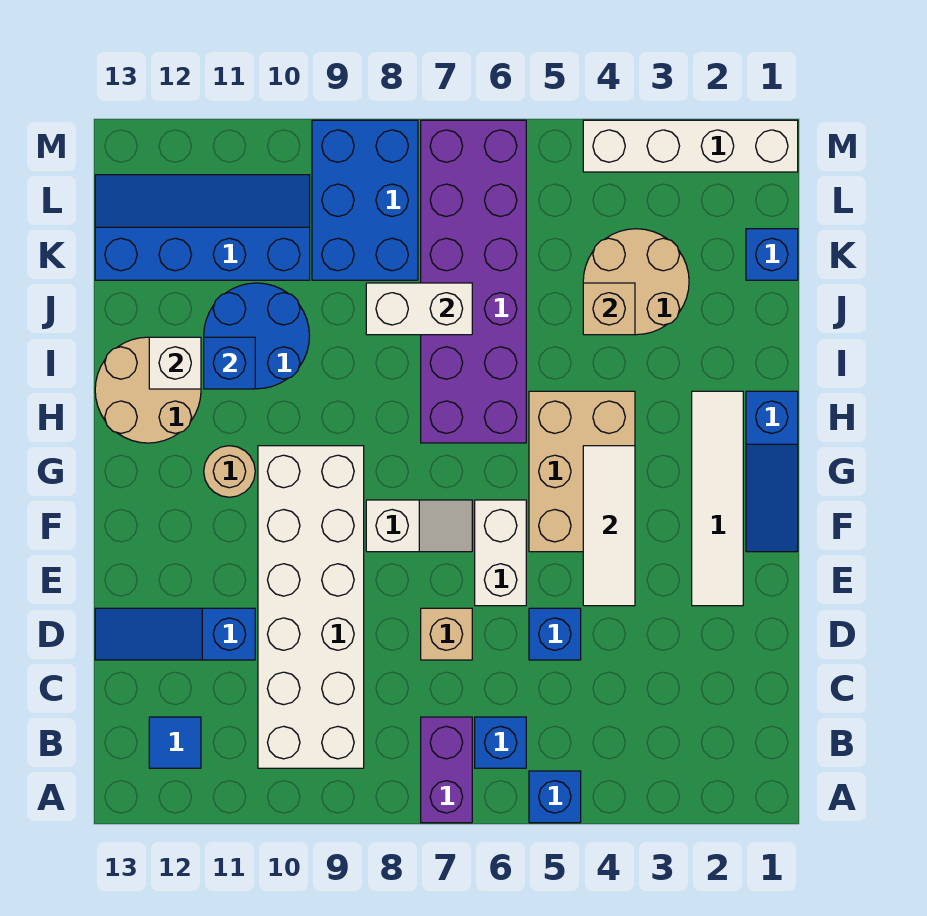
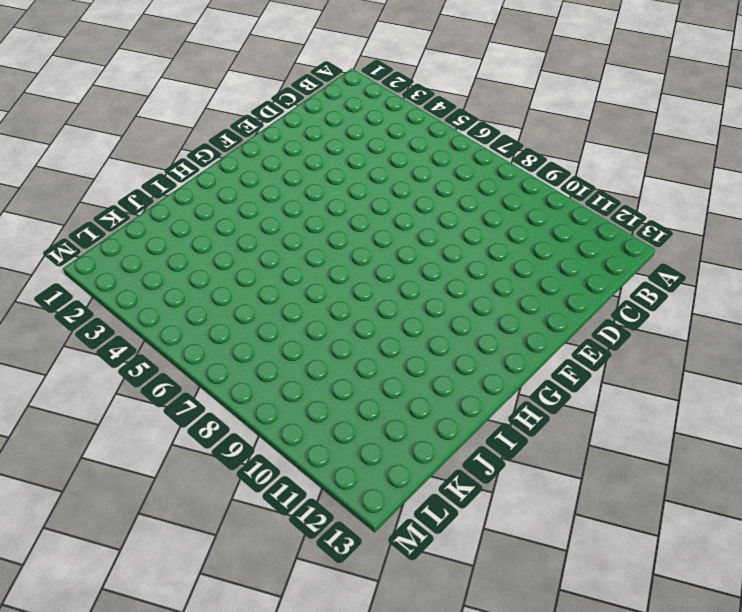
none -> blue brick A5 level 1
none -> purple brick A7:B7 level 1
none -> blue brick B6 level 1

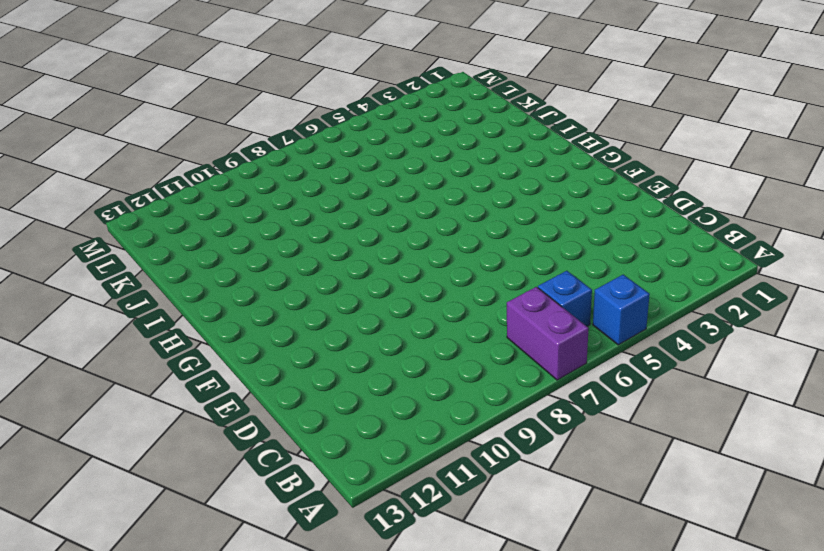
none -> white brick B9:G10 level 1
none -> blue tile B12 level 1
none -> blue brick D5 level 1

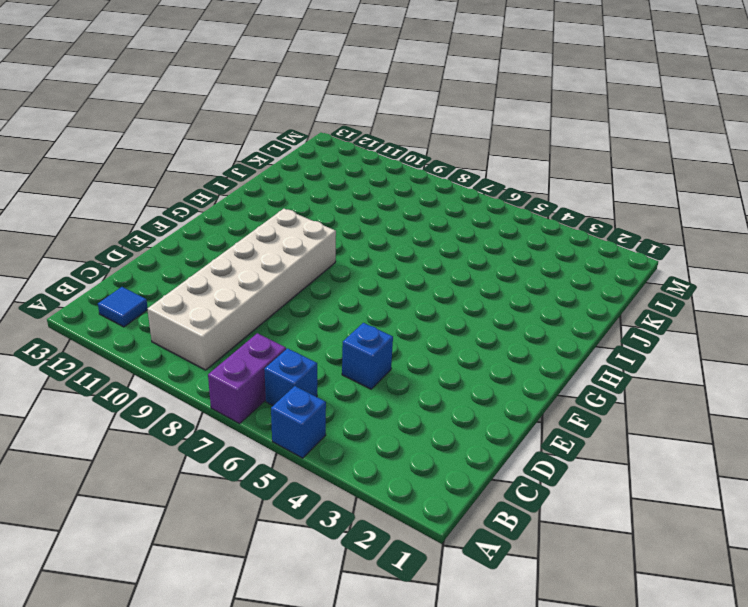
none -> tan brick D7 level 1
none -> blue slope D11:D13 level 1 top 11
none -> white tile E2:H2 level 1

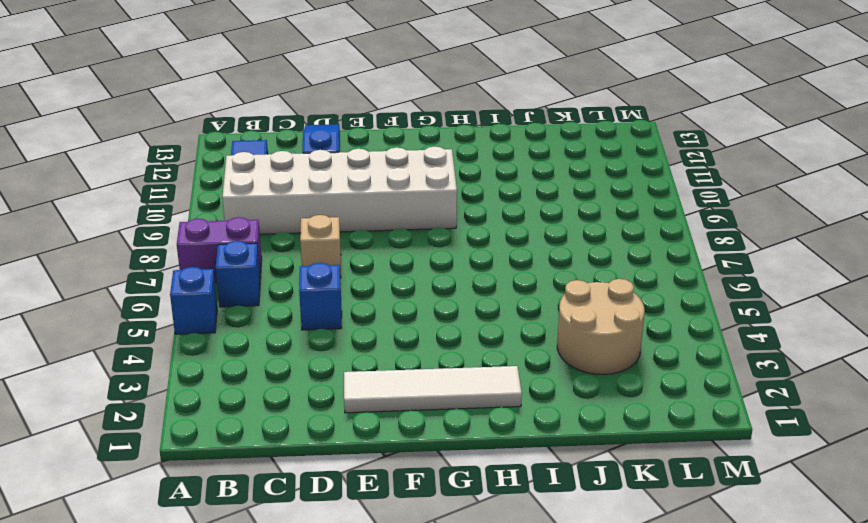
none -> white brick E6:F6 level 1
none -> blue slope F1:H1 level 1 top H
none -> tan brick F4:H5 level 1

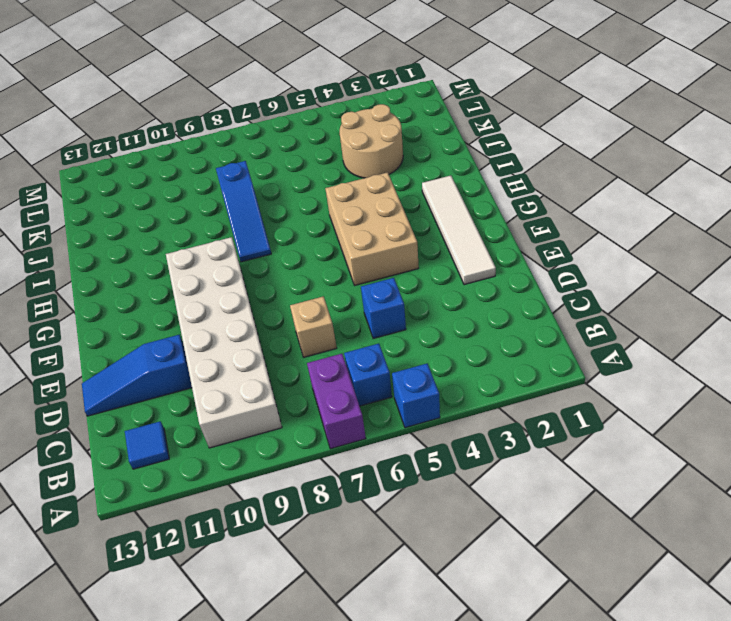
blue slope H8:J8 level 1 top J -> blue slope F1:H1 level 1 top H
none -> white brick E6:F6 level 1
none -> white slope F7:F8 level 1 top 8
none -> tan round brick G11 level 1

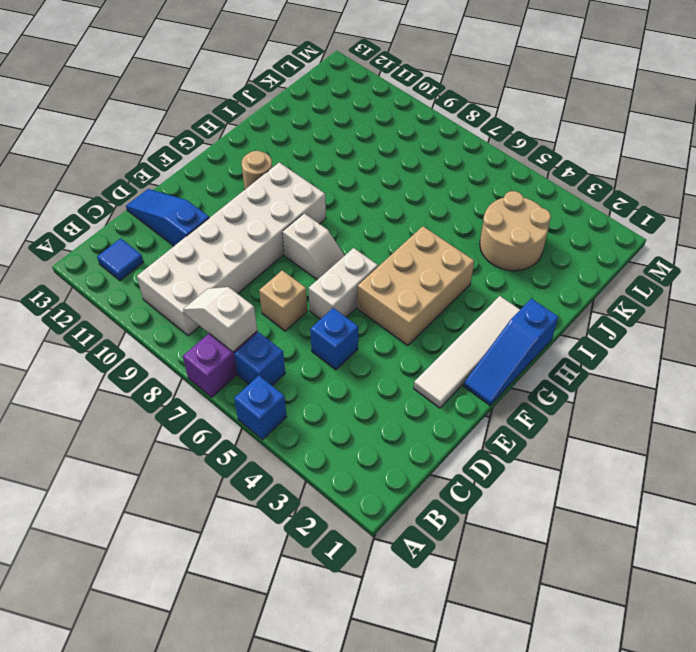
white slope B7:B8 level 2 top 7 -> none
none -> purple brick H6:M7 level 1
none -> tan round brick H12:I13 level 1
none -> blue round brick I10:J11 level 1

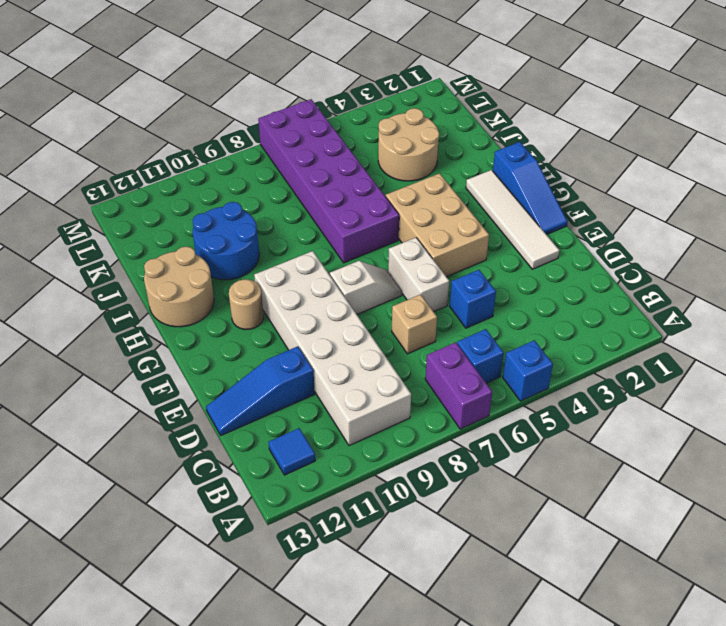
none -> blue brick K1 level 1
none -> blue brick K8:M9 level 1
none -> blue slope K10:L13 level 1 top K

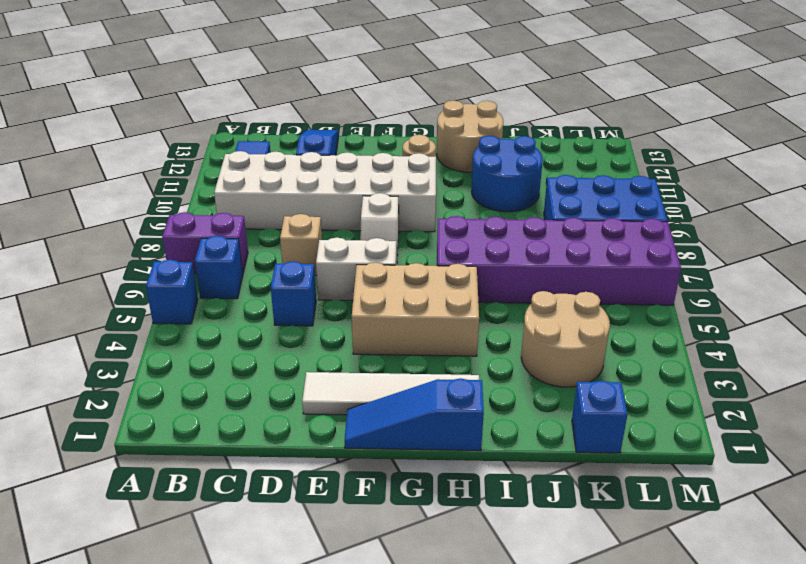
none -> blue slope K10:L13 level 1 top K
none -> white brick M1:M4 level 1
none -> white tile E4:G4 level 2

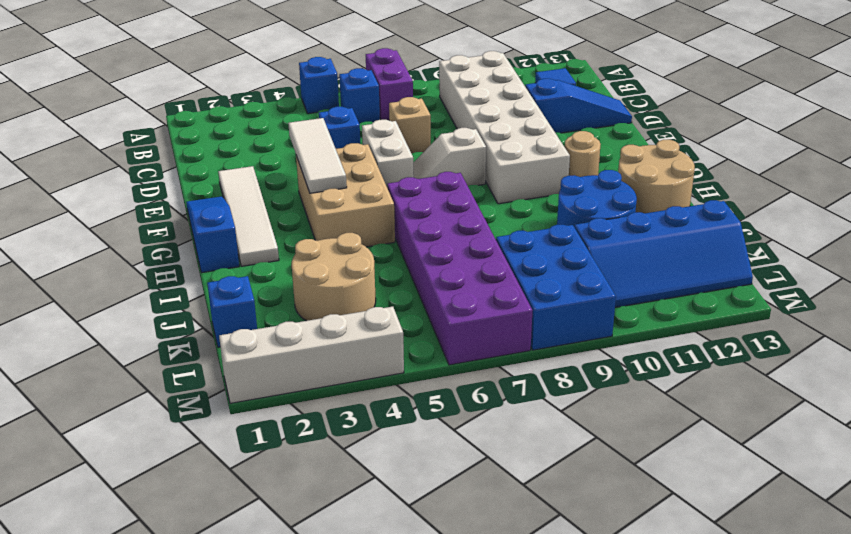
none -> blue brick I11 level 2
none -> white brick I12 level 2
none -> tan brick J4 level 2

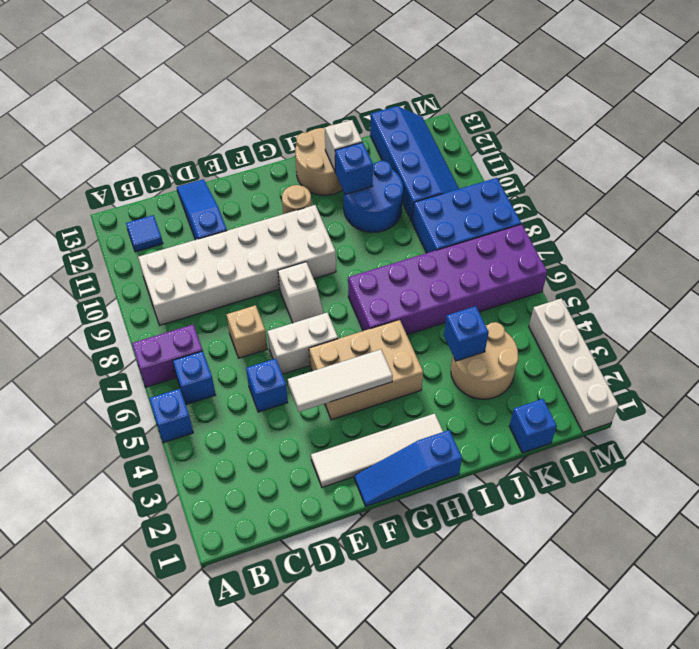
blue brick J4 level 2 -> tan brick J4 level 2
none -> white brick J7:J8 level 2

